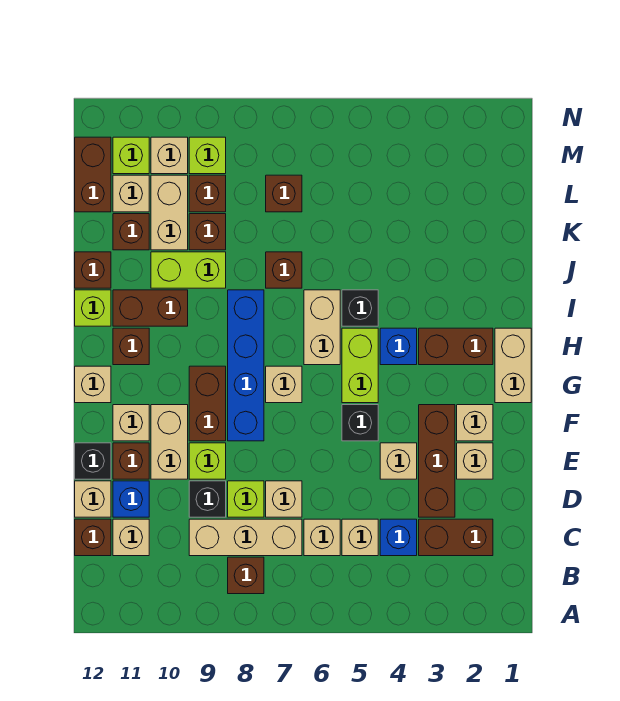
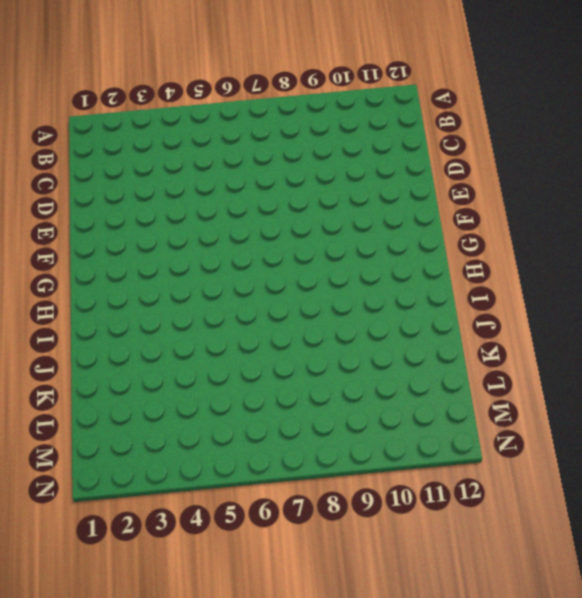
none -> brown brick B8 level 1
none -> brown brick C2:C3 level 1
none -> blue brick C4 level 1
none -> tan brick C5 level 1

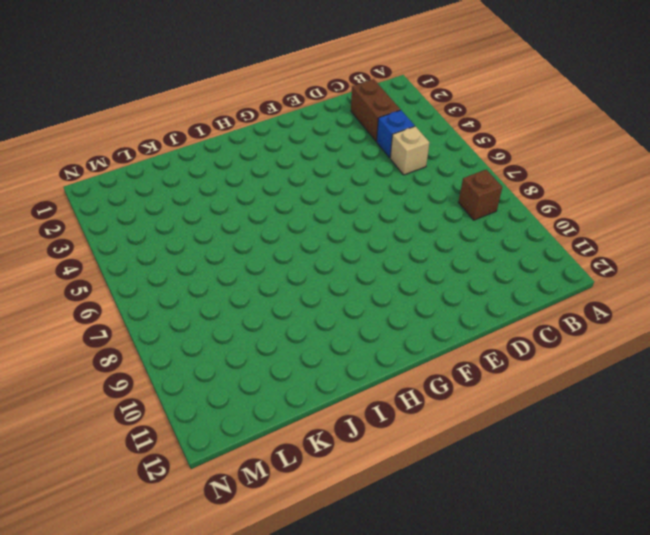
none -> tan brick C6 level 1
none -> tan brick C7:C9 level 1
none -> tan brick C11 level 1
none -> brown brick C12 level 1

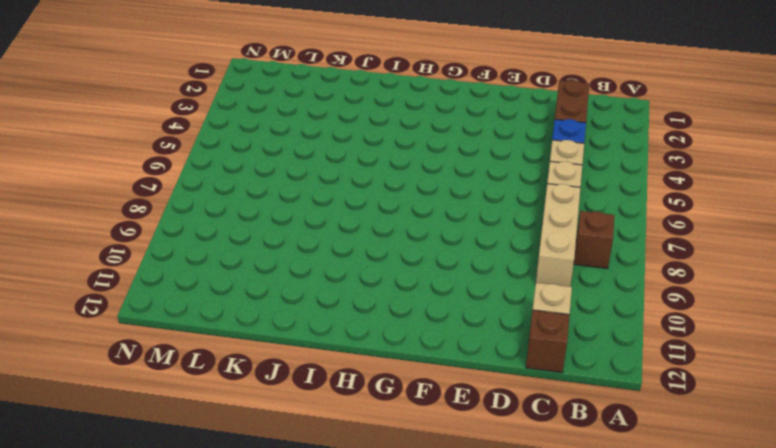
none -> brown brick D3:F3 level 1
none -> tan brick D7 level 1
none -> lime brick D8 level 1
none -> black brick D9 level 1

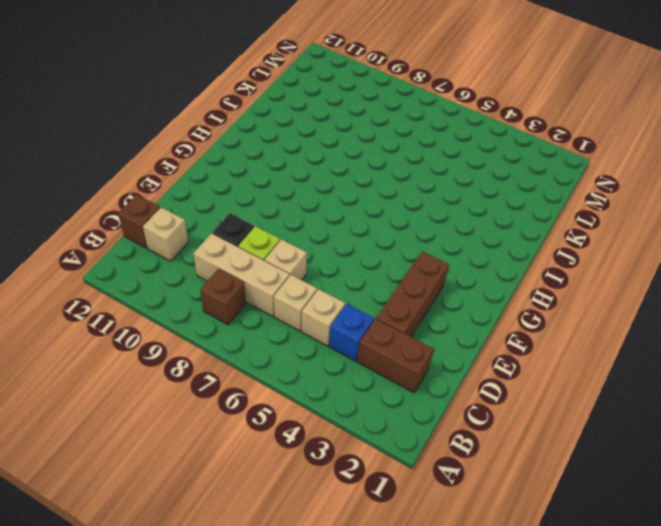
none -> blue brick D11 level 1
none -> tan brick D12 level 1
none -> tan brick E2 level 1
none -> tan brick E4 level 1

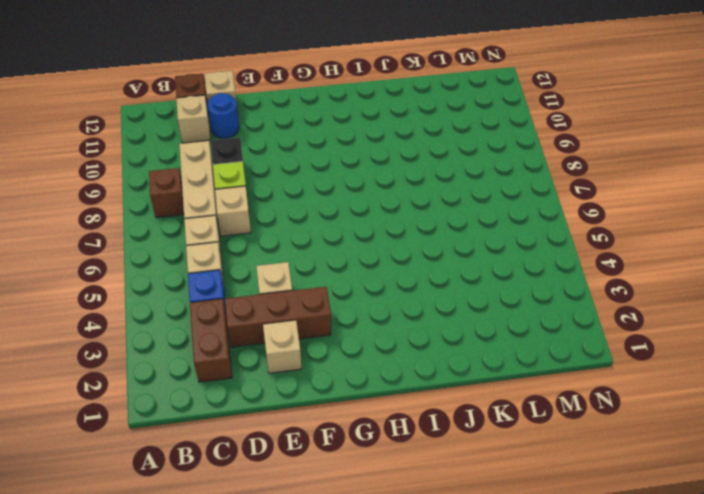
blue round brick D11 level 1 -> blue brick D11 level 1
none -> lime brick E9 level 1
none -> tan brick E10:F10 level 1
none -> brown brick E11 level 1
none -> black brick E12 level 1

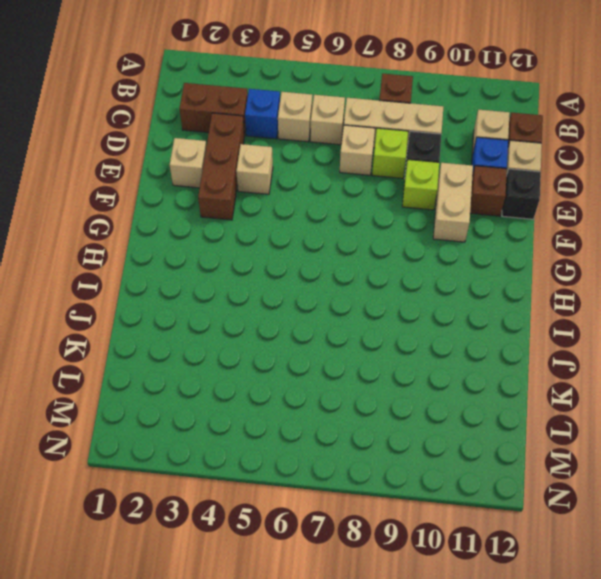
none -> tan brick F2 level 1
none -> black brick F5 level 1
none -> blue brick F8:I8 level 1
none -> brown brick F9:G9 level 1

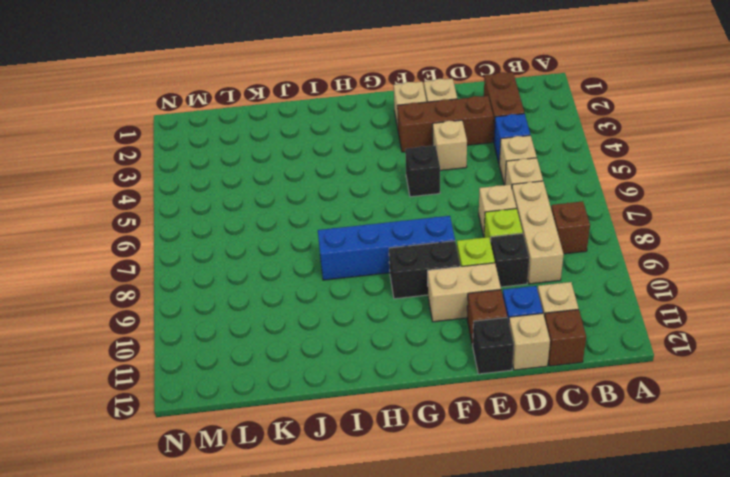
black brick F9:G9 level 1 -> brown brick F9:G9 level 1
none -> tan brick F11 level 1
none -> tan brick G1:H1 level 1
none -> lime brick G5:H5 level 1
none -> tan brick G7 level 1

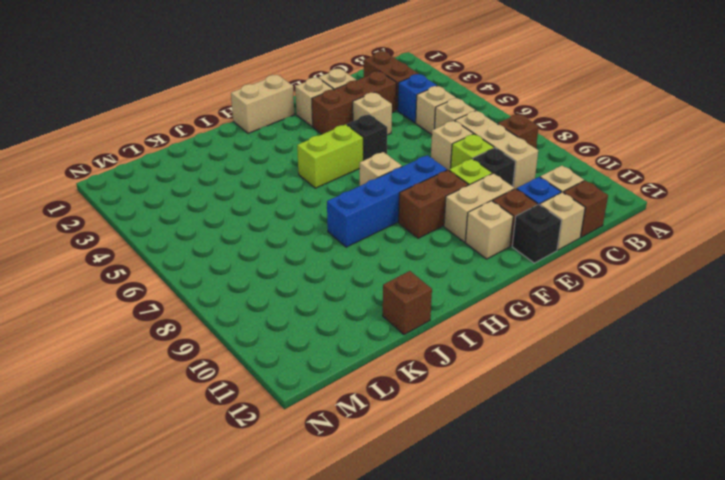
none -> tan brick G12 level 1
none -> brown brick H2:H3 level 1
none -> blue brick H4 level 1
none -> tan brick H6:I6 level 1

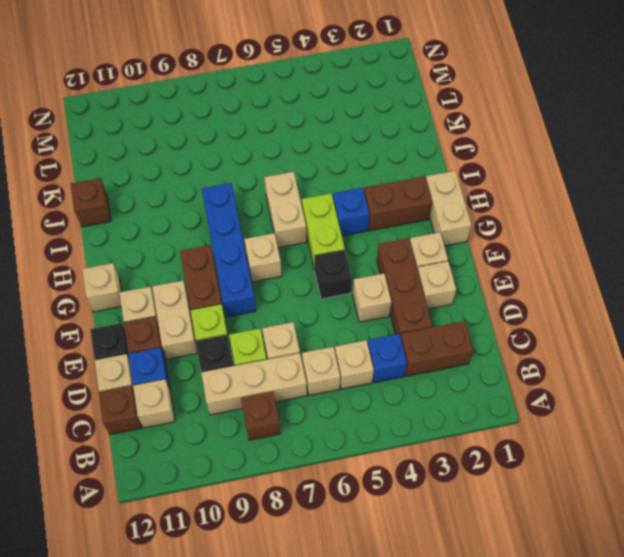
none -> brown brick H11 level 1
none -> black brick I5 level 1
none -> brown brick I10:I11 level 1
none -> lime brick I12 level 1

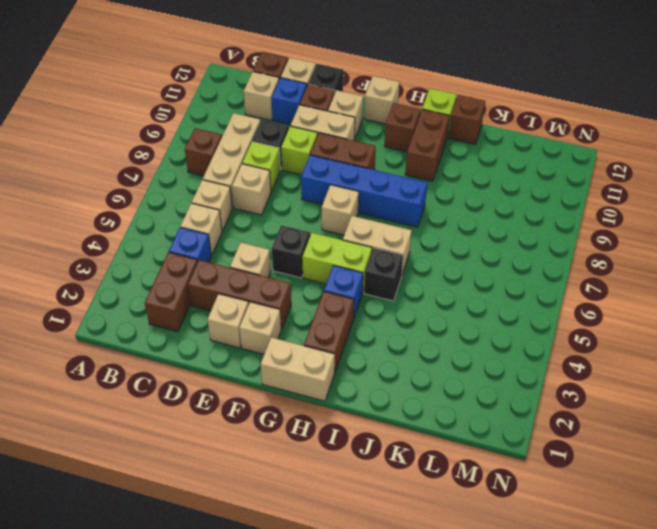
none -> brown brick J7 level 1
none -> lime brick J9:J10 level 1
none -> brown brick K9 level 1
none -> tan brick K10:L10 level 1

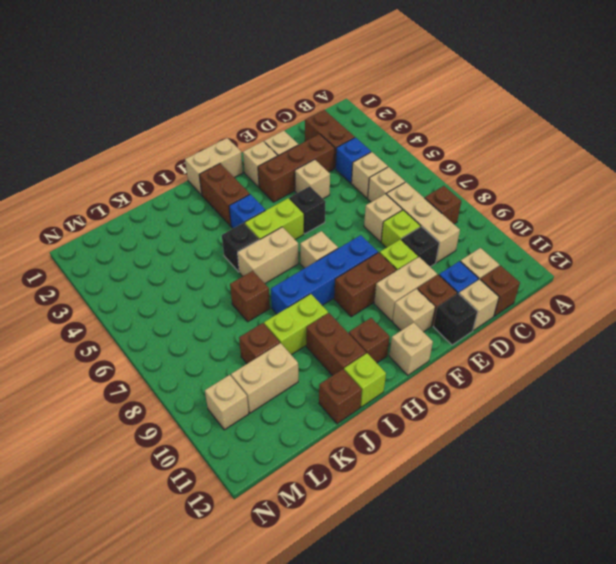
lime brick I9:J9 level 1 -> lime brick J9:J10 level 1
none -> brown brick K11 level 1
none -> brown brick L7 level 1
none -> brown brick L9 level 1
none -> tan brick L11 level 1

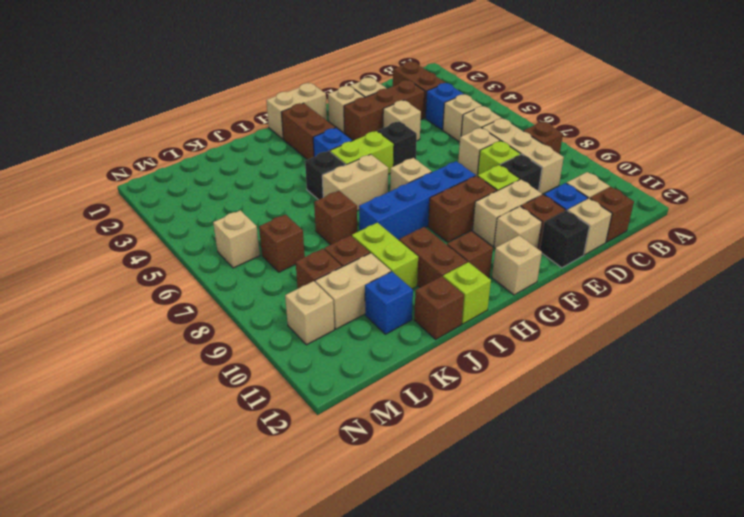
blue brick K11 level 1 -> brown brick K11 level 1
tan brick M6 level 1 -> tan brick L11 level 1
none -> brown brick L12:M12 level 1
none -> lime brick M9 level 1
none -> lime brick M11 level 1

